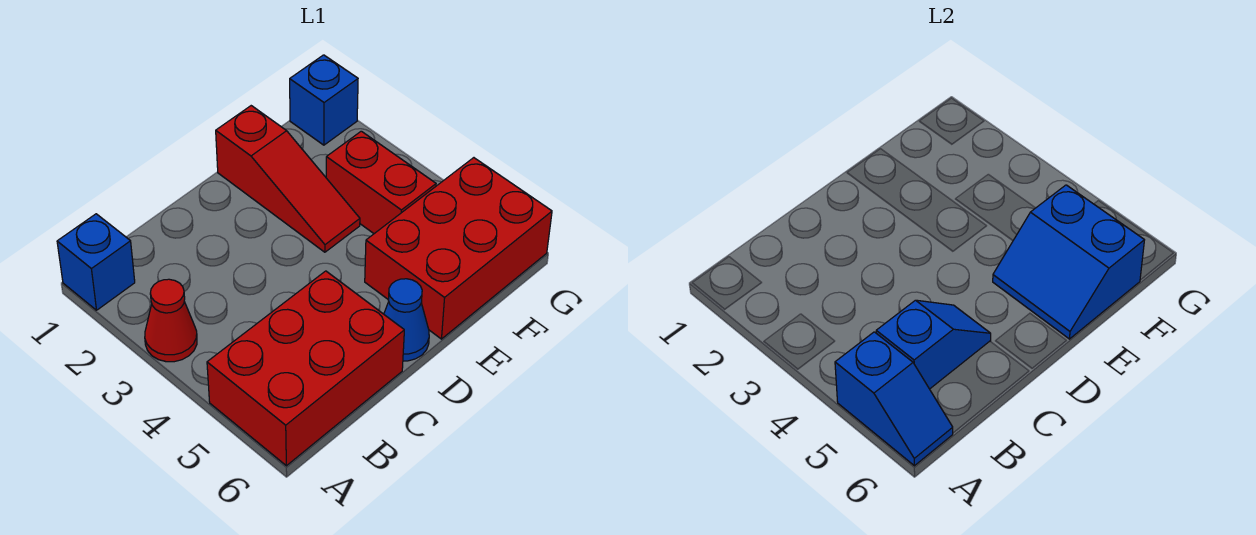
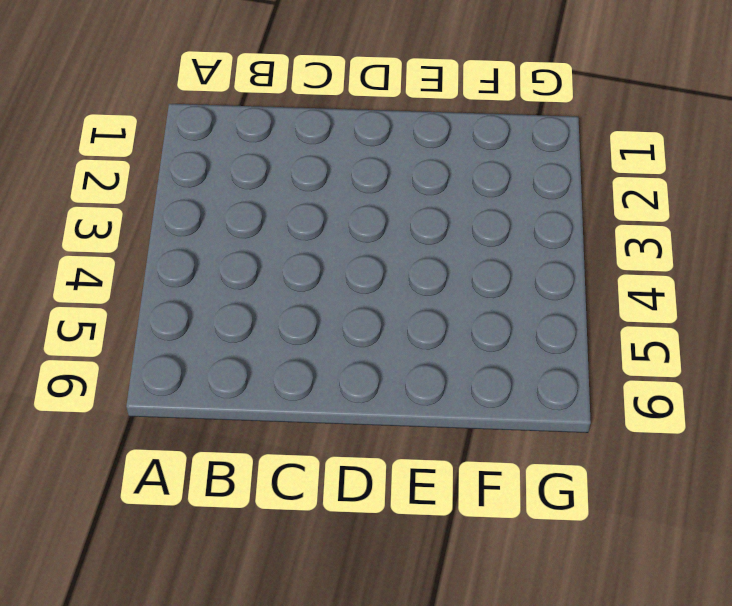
none -> blue brick A1 level 1
none -> red cone A3 level 1

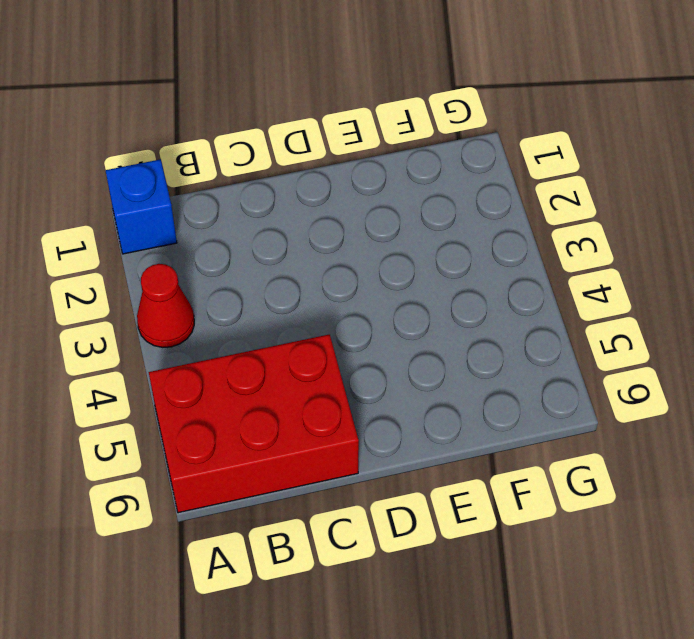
none -> blue cone D6 level 1
none -> red slope E1:E3 level 1 top 1

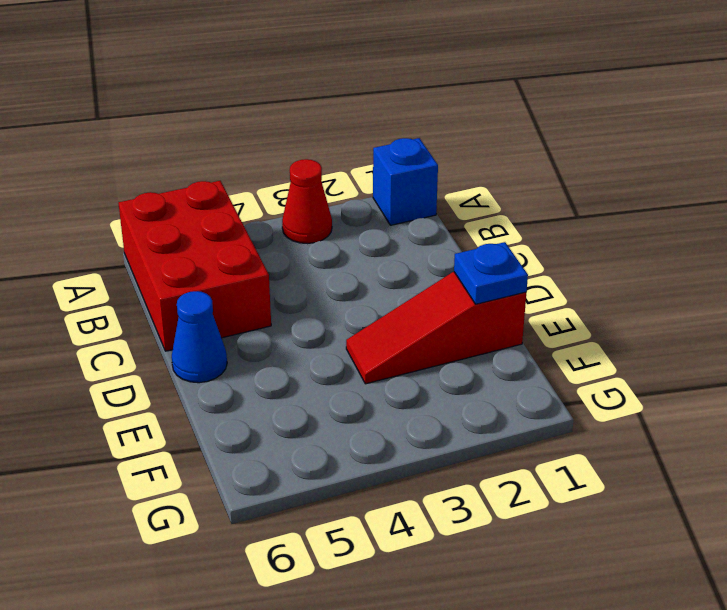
blue plate E1 level 2 -> none
none -> red brick E5:G6 level 1
none -> red brick F3:F4 level 1

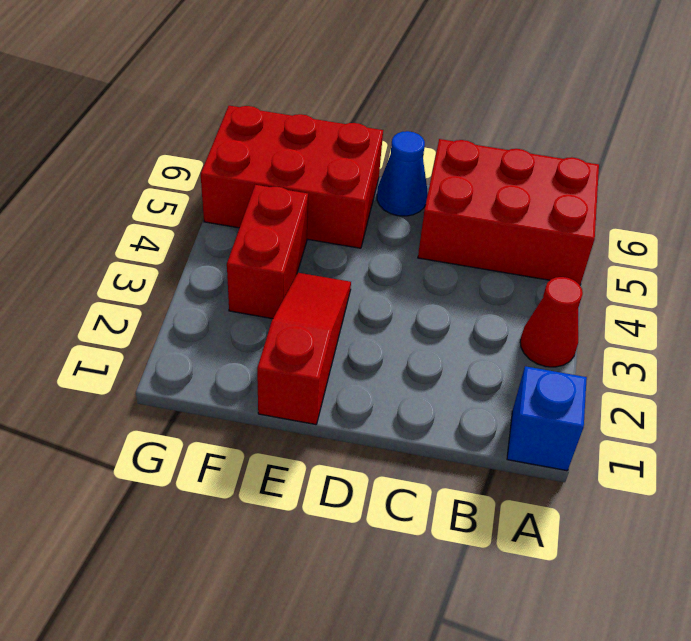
none -> blue brick G1 level 1
none -> blue slope A5:A6 level 2 top 5

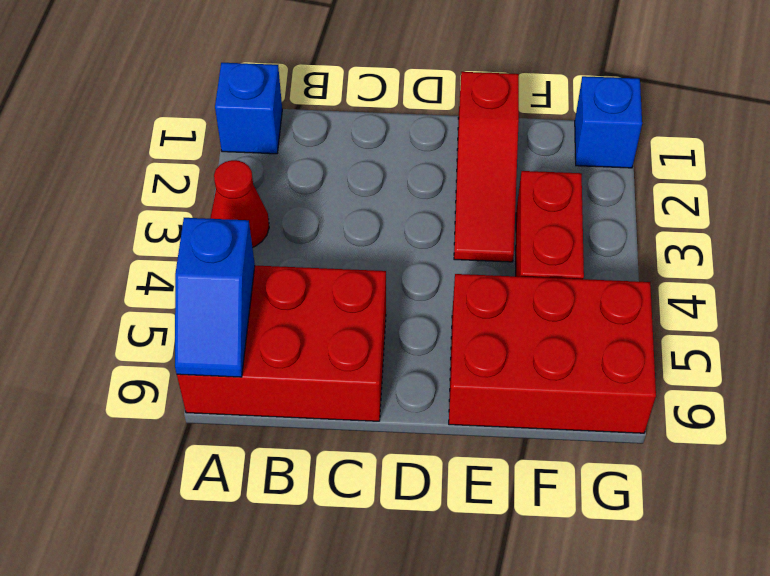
none -> blue cone D6 level 1
none -> blue slope B5:C5 level 2 top B

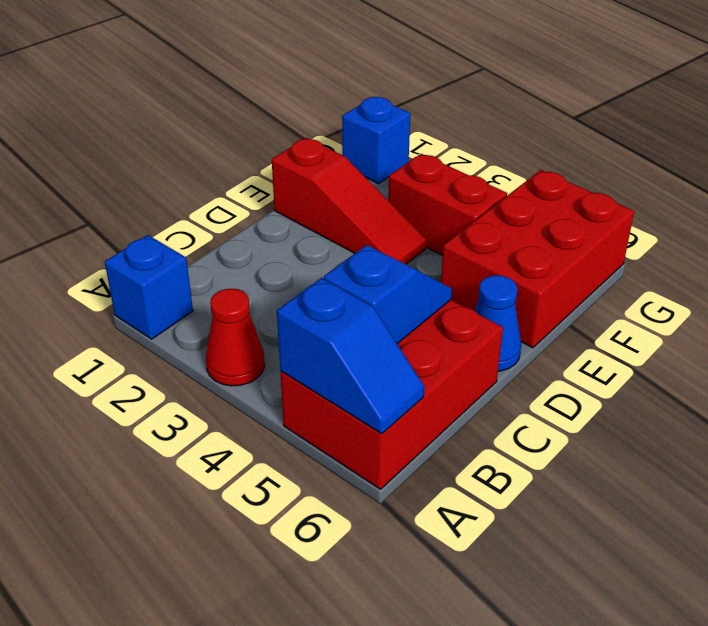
none -> blue slope E5:F6 level 2 top F

